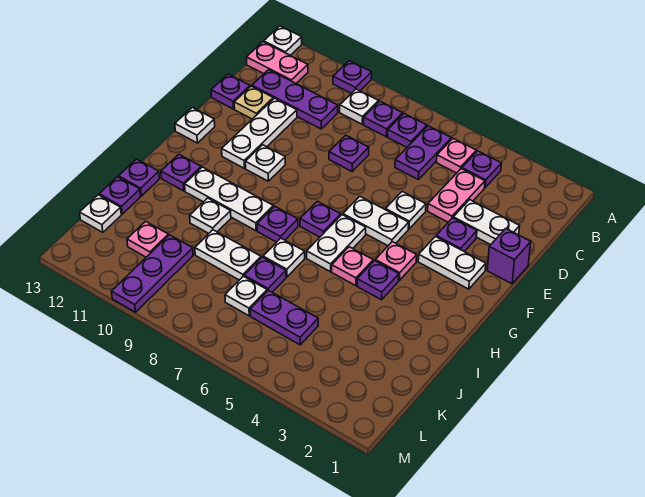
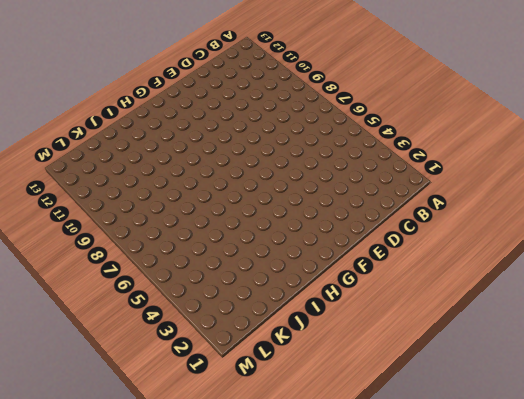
none -> purple plate A10 level 1
none -> white plate A13 level 1
none -> purple plate B4 level 1
none -> pink plate B5 level 1

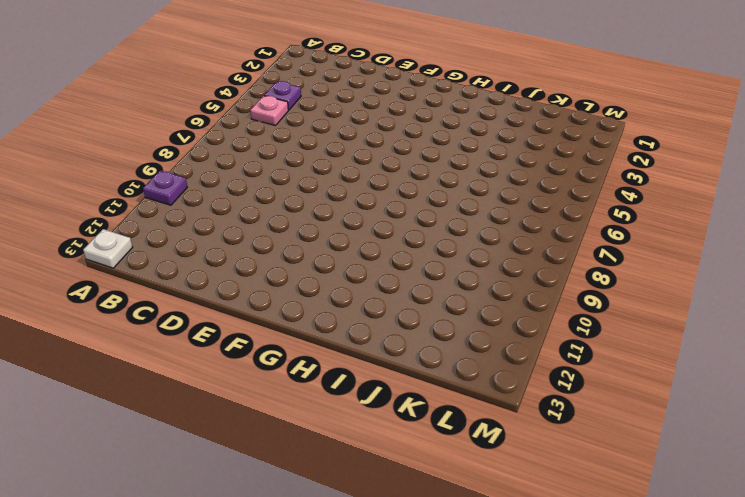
none -> purple plate B6:C6 level 1
none -> purple plate B7 level 1
none -> purple plate B8 level 1
none -> white plate B9 level 1

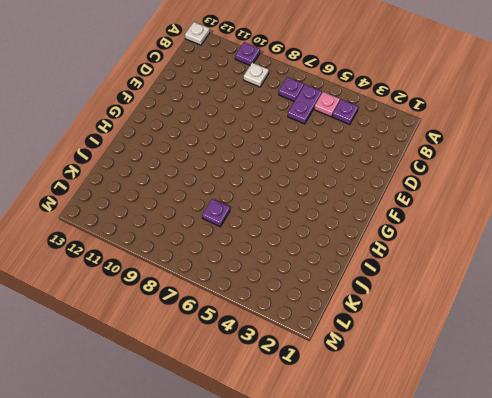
none -> purple plate B8 level 1
none -> pink plate B12:B13 level 1
none -> pink plate C4:D4 level 1
none -> purple plate C10:C12 level 1

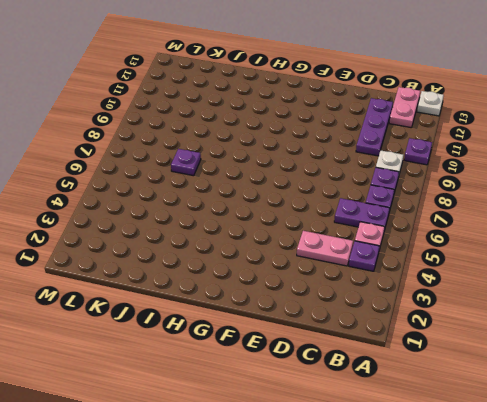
none -> white plate D2:D3 level 1
none -> purple plate D8 level 1
none -> white plate D11:F11 level 1
none -> tan plate D12 level 1

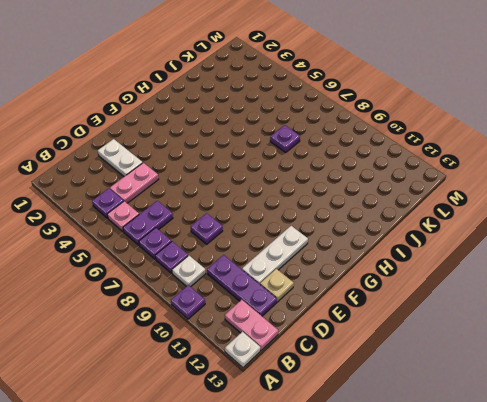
none -> purple plate D13 level 1
none -> purple brick E1 level 1
none -> purple plate E3 level 1
none -> white plate E5 level 1

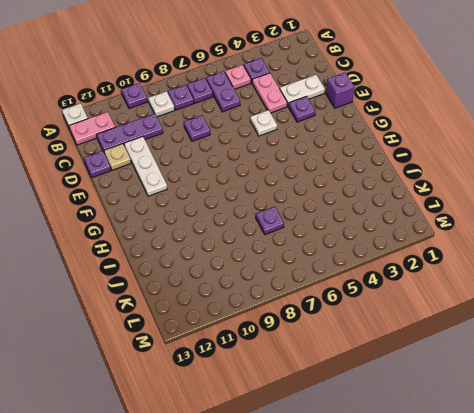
none -> white plate F2:F3 level 1
none -> white plate F5:F6 level 1
none -> white plate F10 level 1
none -> white plate F13 level 1

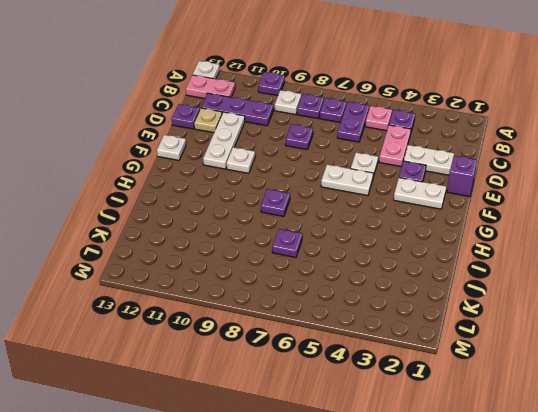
none -> pink plate G4 level 1
none -> white plate G6:H6 level 1
none -> purple plate G7 level 1
none -> purple plate H4 level 1

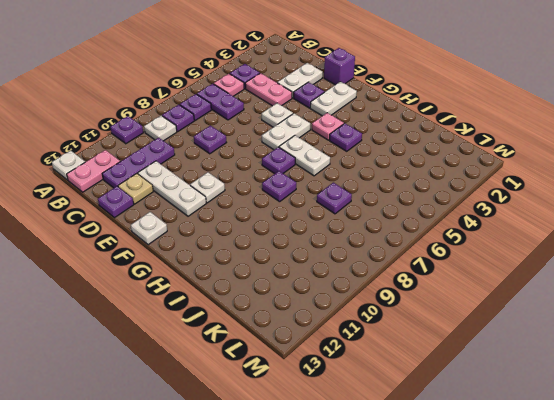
none -> pink plate H5 level 1
none -> white plate H9:H11 level 1
none -> purple plate H12 level 1
none -> white plate I7 level 1

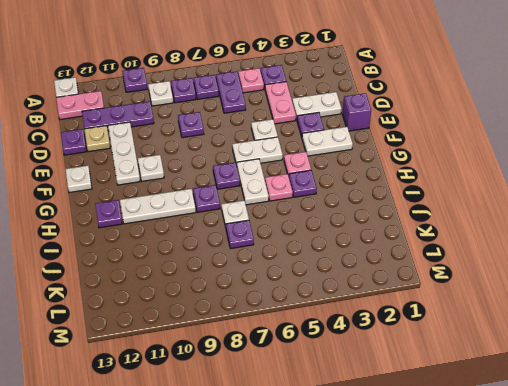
none -> white plate I10 level 1
none -> purple plate I13 level 1
none -> white plate J8:J9 level 1
none -> purple plate J13 level 1

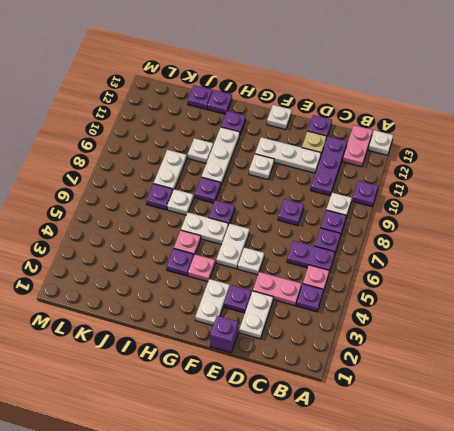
none -> purple plate K5:K6 level 1
none -> white plate K7 level 1
none -> purple plate K10:M10 level 1
none -> pink plate K11 level 1

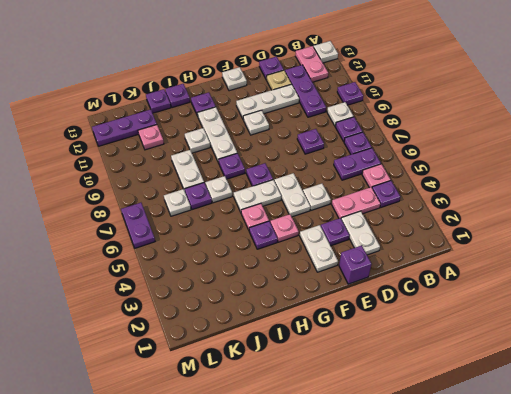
purple plate K12:M12 level 1 -> purple plate K10:M10 level 1
purple plate M6:M7 level 1 -> purple plate K5:K6 level 1
none -> white plate K13 level 1

